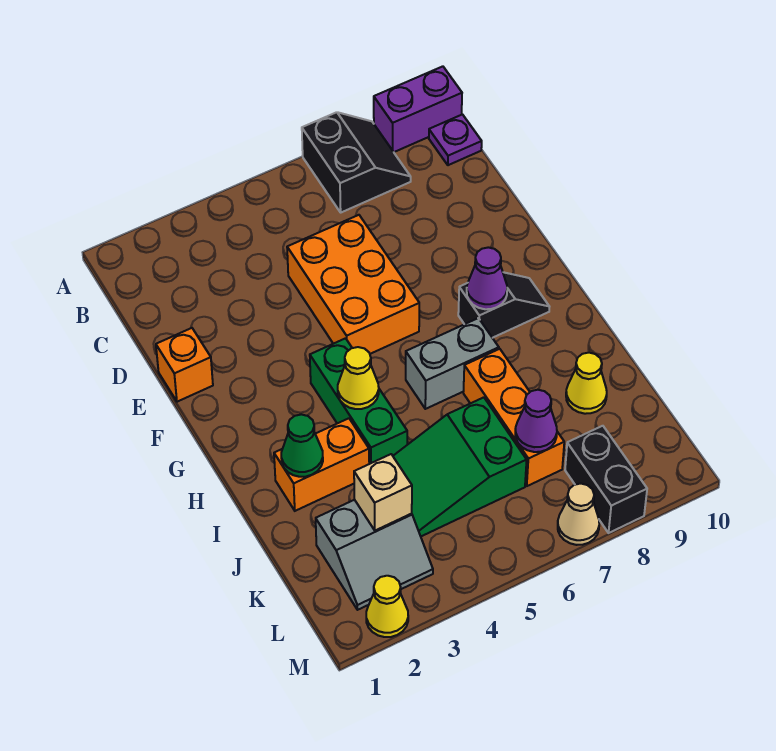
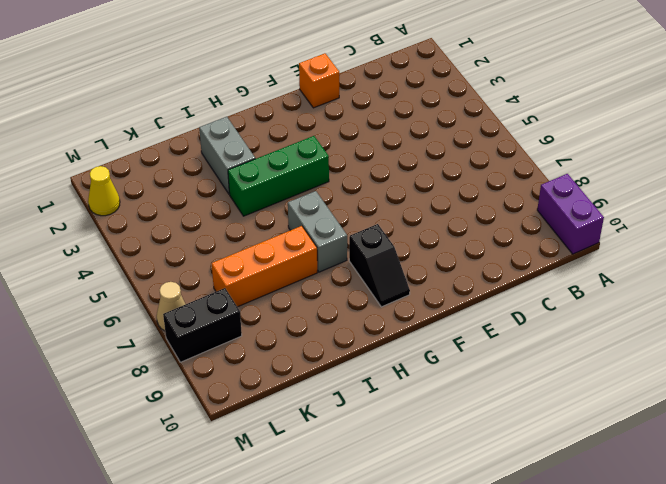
grey brick I2:I3 level 1 -> orange brick I2:I3 level 1
none -> black slope A7:B8 level 1 top 7
none -> purple plate B10 level 1
none -> orange brick D5:F6 level 1

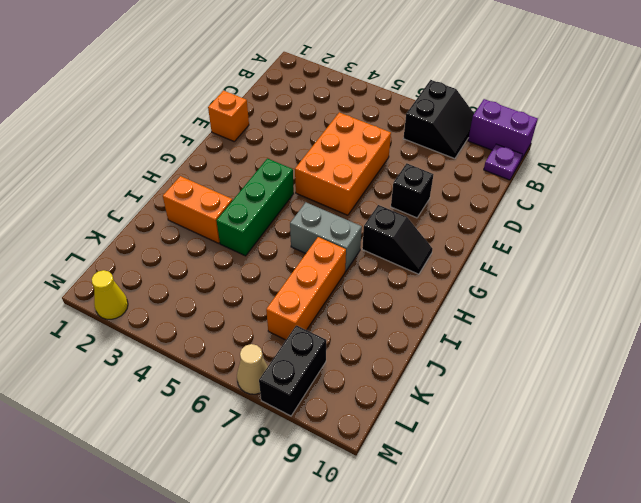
black brick E8 level 1 -> none
none -> green slope J4:K6 level 1 top 6
none -> yellow cone J9 level 1
none -> grey slope K2:L3 level 1 top K

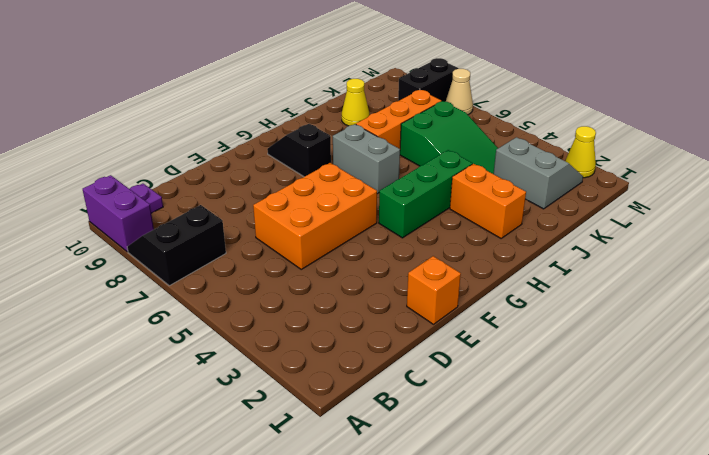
none -> purple cone G8 level 2
none -> yellow cone H4 level 2
none -> green cone I2 level 2

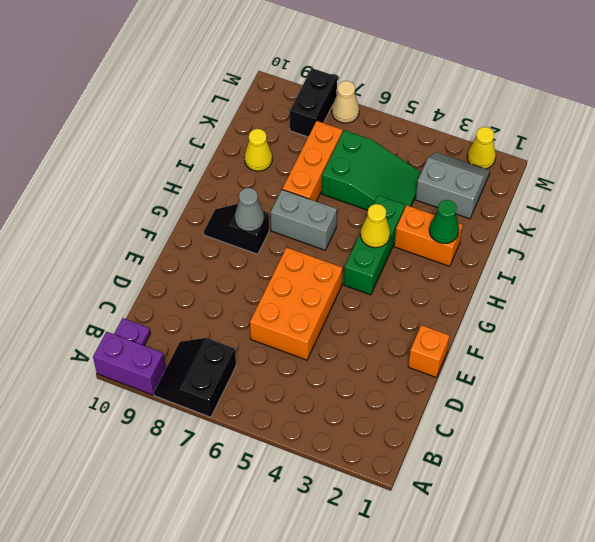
grey cone G8 level 2 -> purple cone G8 level 2
none -> tan brick K3 level 2
none -> purple cone K7 level 2

